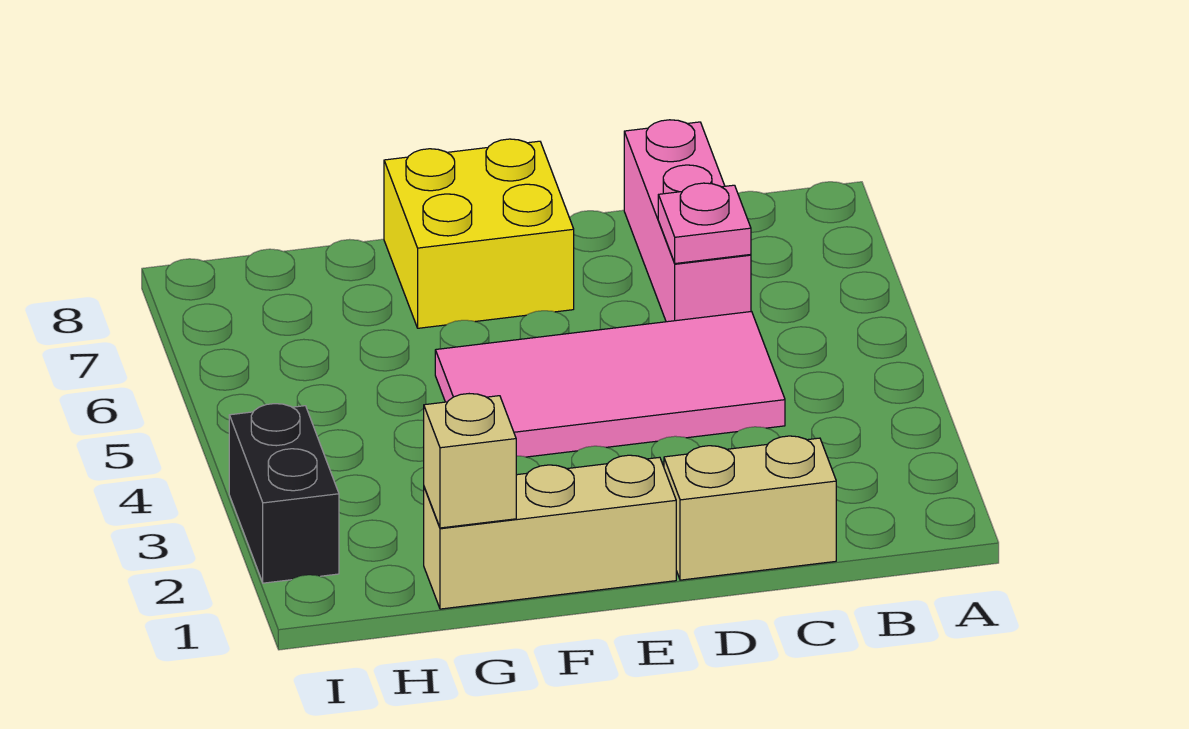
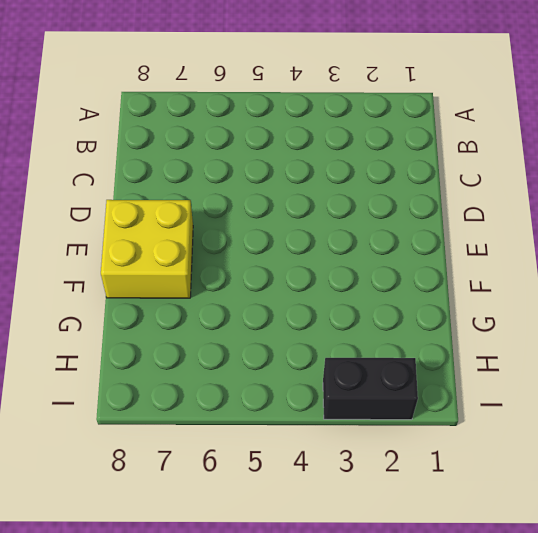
none -> tan brick C1:D1 level 1
none -> pink tile C4:F5 level 1

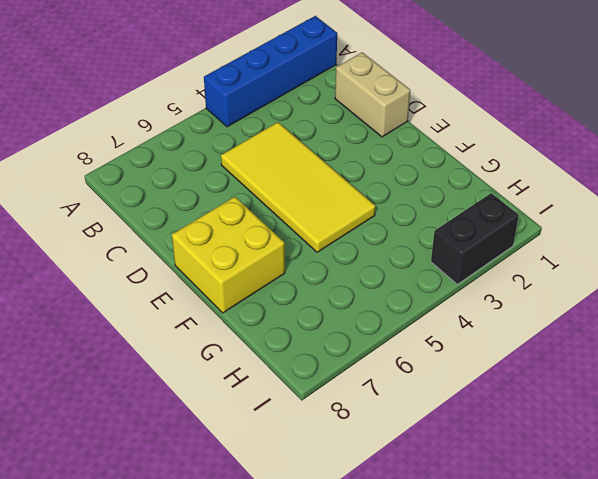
blue brick A1:A4 level 1 -> none
yellow tile C4:F5 level 1 -> pink tile C4:F5 level 1
none -> pink brick C6:C8 level 1
none -> tan brick E1:G1 level 1

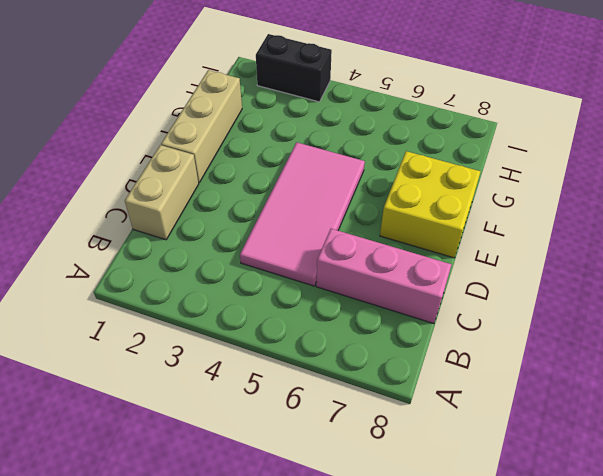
none -> pink plate C6 level 2
none -> tan brick G1 level 2

